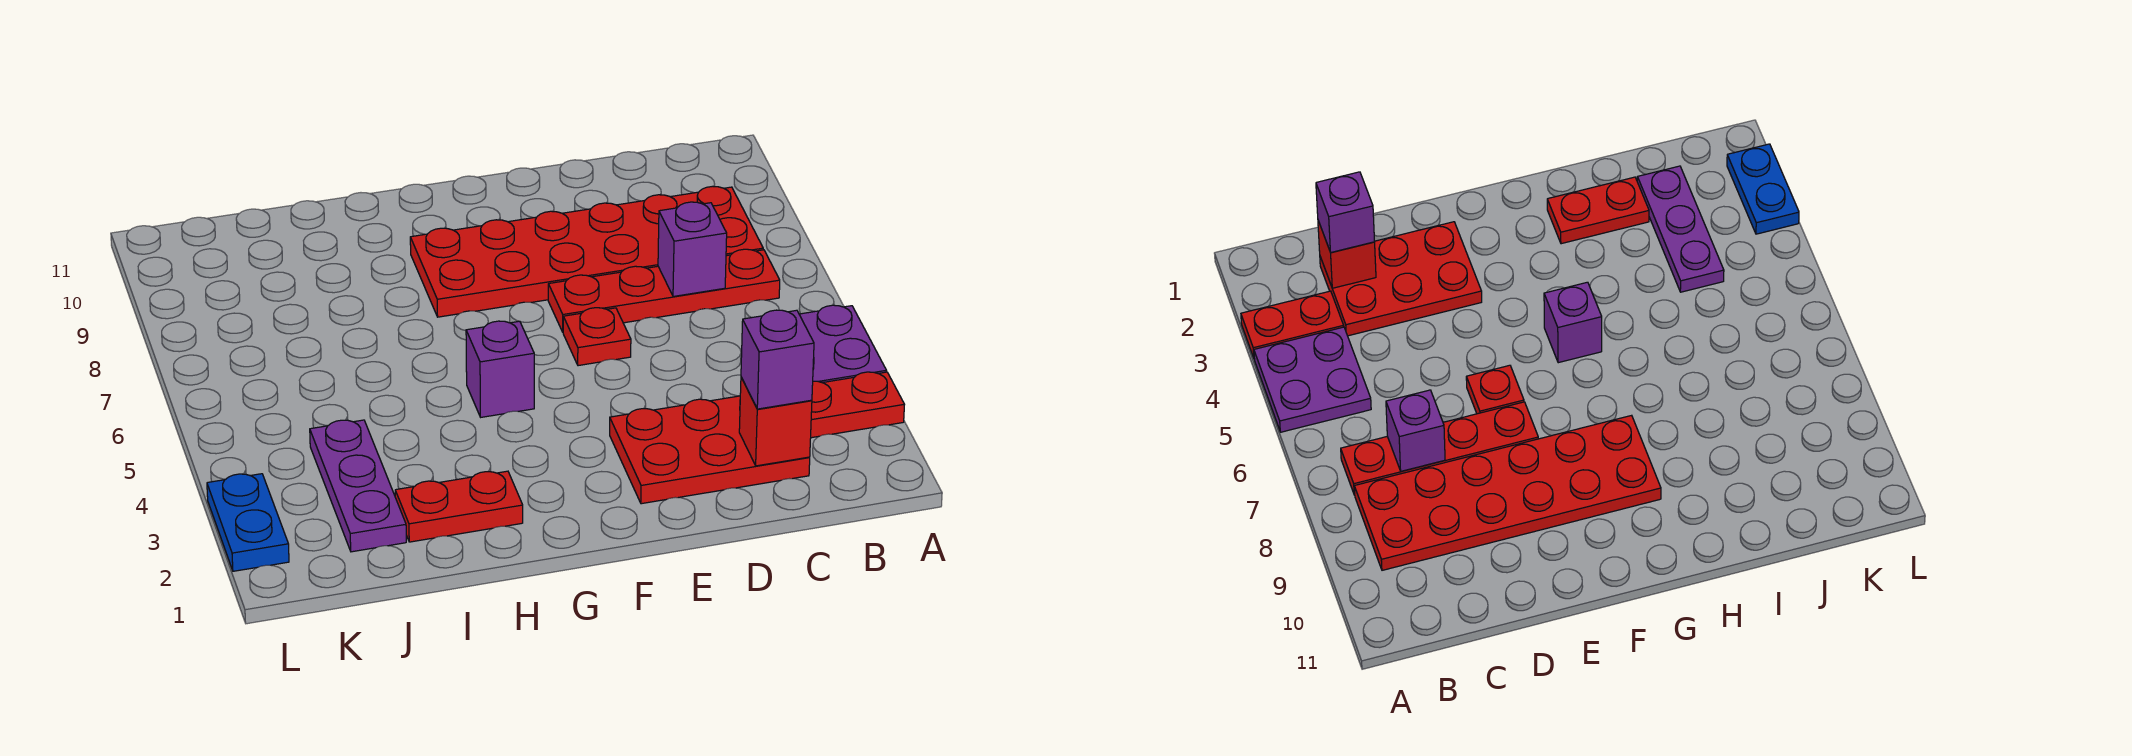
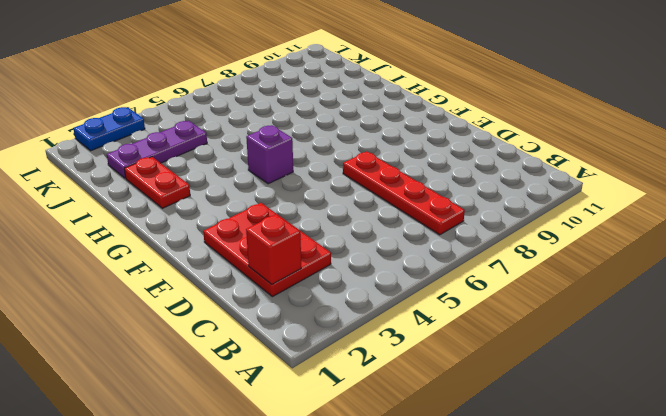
none -> red plate A3:B3 level 1
none -> purple plate A4:B5 level 1
none -> red plate B8:G9 level 1

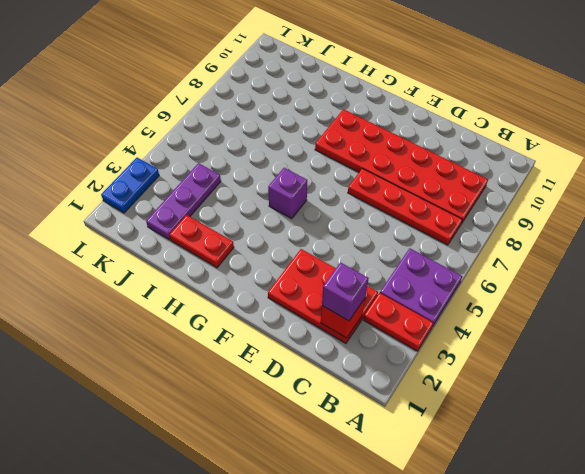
none -> red plate E6 level 1
none -> purple brick C7 level 2

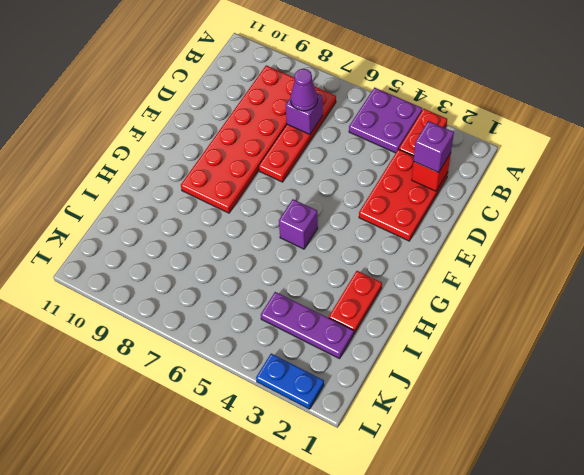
purple cone C7 level 3 -> none
none -> red plate E6 level 1

